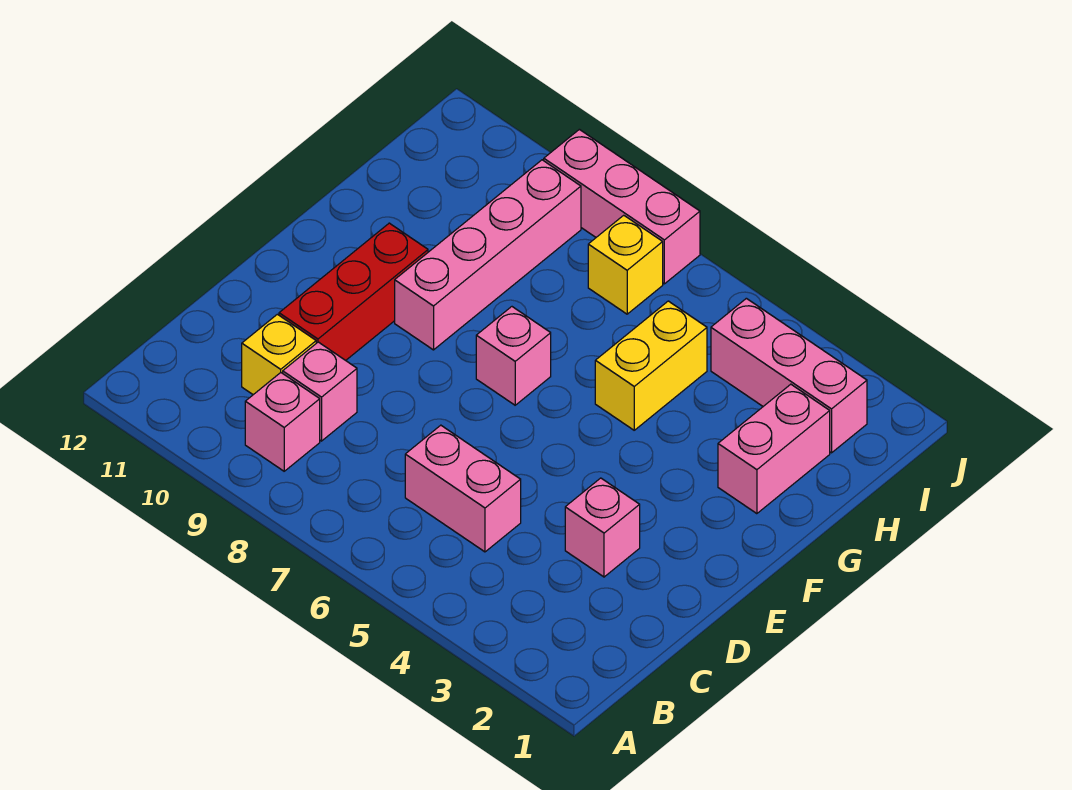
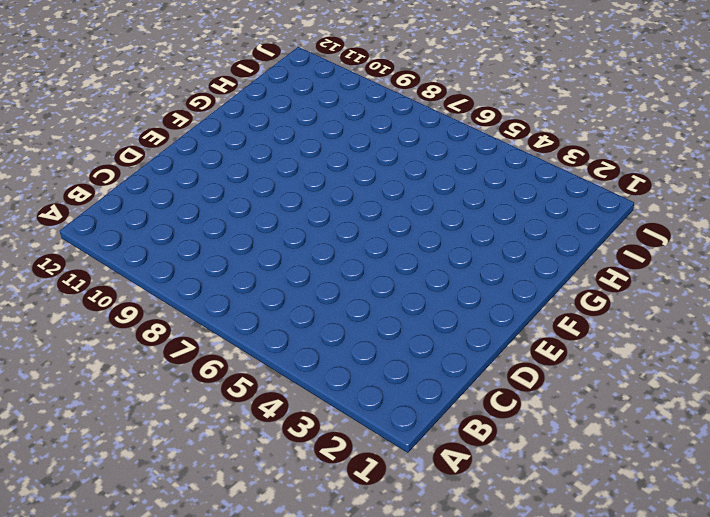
none -> pink brick B9 level 1
none -> pink brick C5:C6 level 1
none -> pink brick C9 level 1

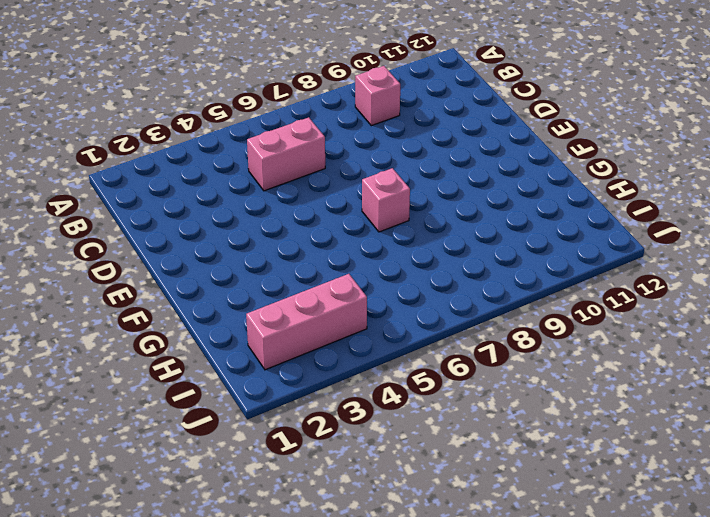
none -> pink brick C9 level 1
none -> yellow brick C10 level 1
none -> pink brick D3 level 1

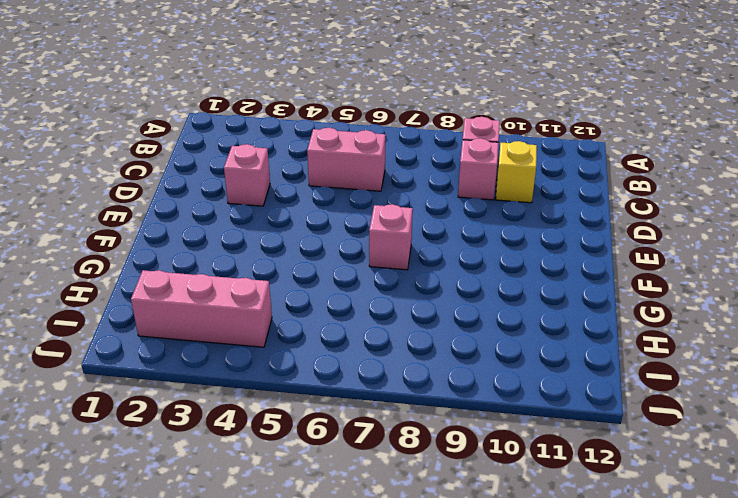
none -> red brick D10:F10 level 1
none -> pink brick F9:I9 level 1
none -> pink brick G2:H2 level 1

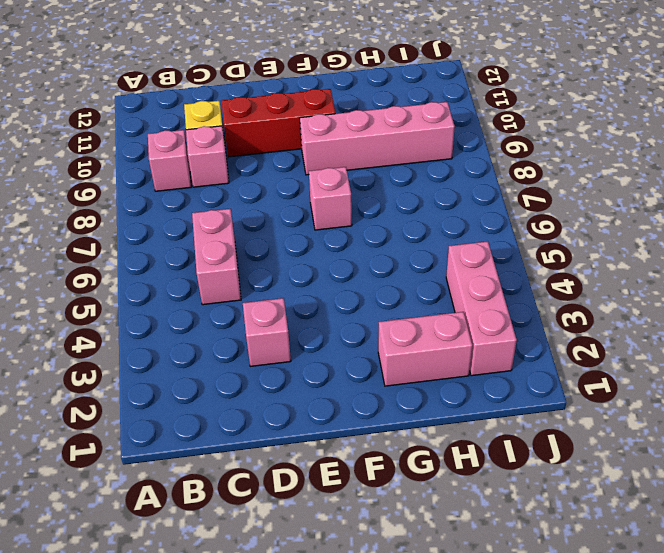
none -> yellow brick G5:H5 level 1
none -> yellow brick I7 level 1
none -> pink brick J7:J9 level 1

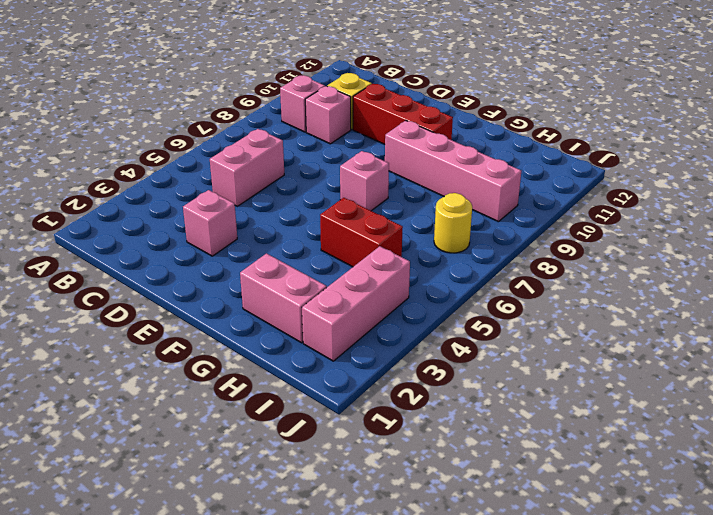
red brick G5:H5 level 1 -> yellow brick G5:H5 level 1
yellow round brick I7 level 1 -> yellow brick I7 level 1
none -> pink brick J7:J9 level 1

